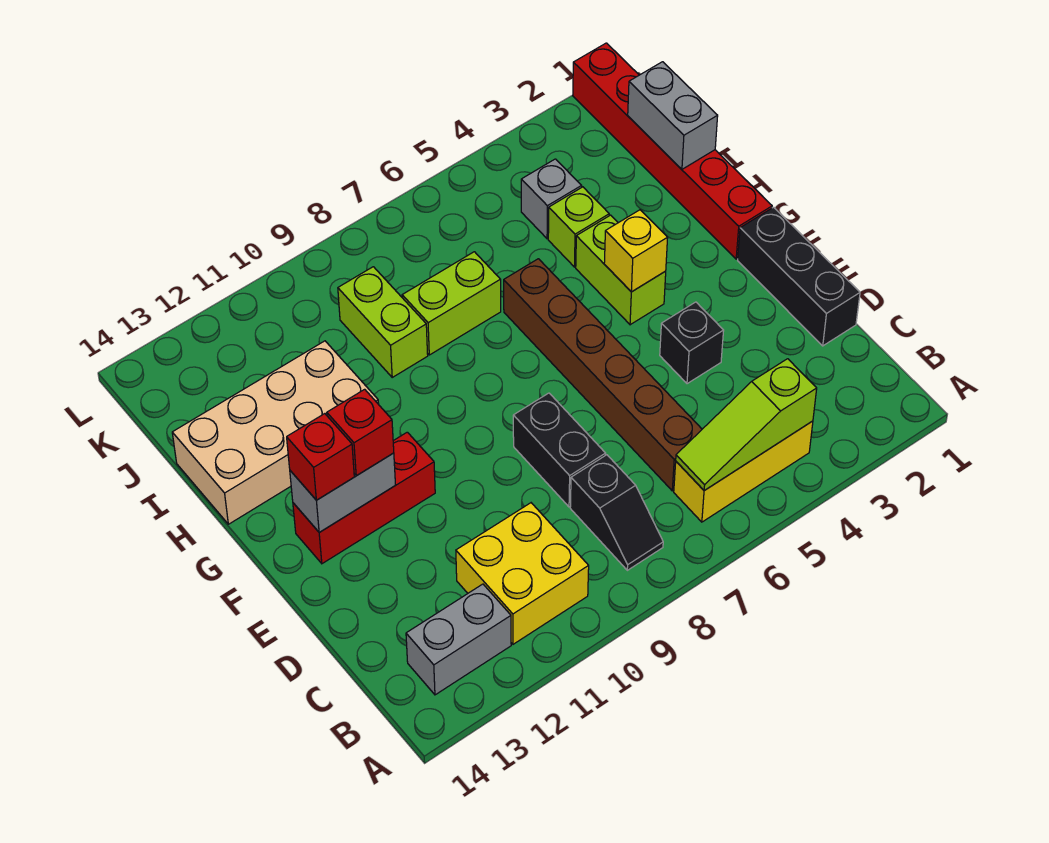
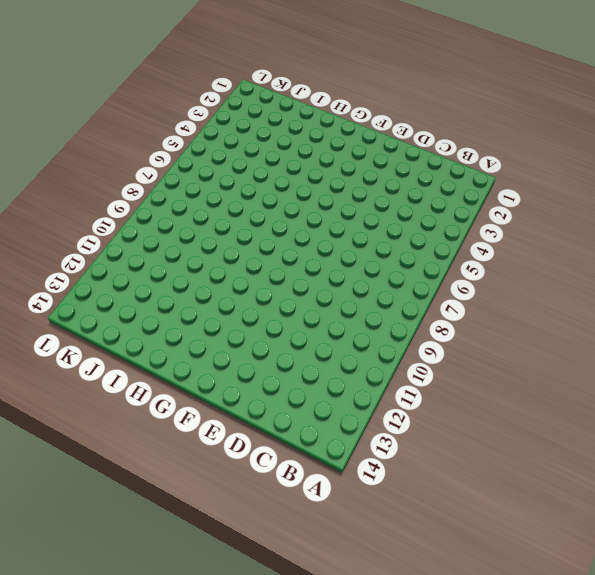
none -> yellow brick B4:B6 level 1
none -> black slope B8:C8 level 1 top C
none -> yellow brick B10:C11 level 1

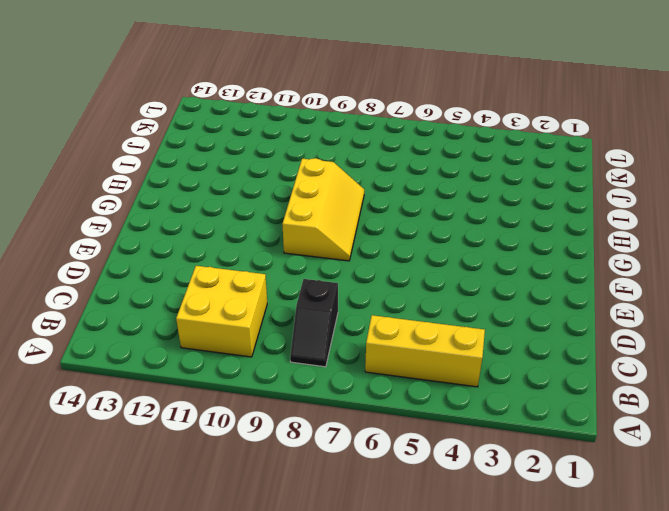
yellow slope F8:H9 level 1 top 9 -> none
none -> grey brick B12:B13 level 1
none -> brown brick C6:H6 level 1
none -> black brick D1:F1 level 1

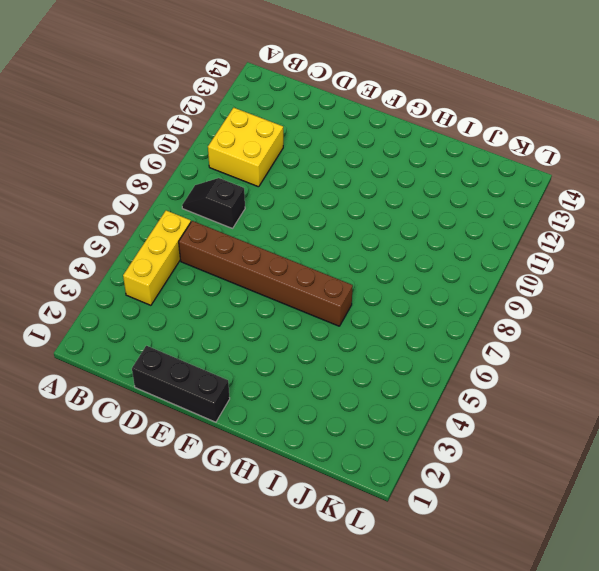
none -> grey brick B12:B13 level 1
none -> black brick D8:E8 level 1
none -> black brick E4 level 1

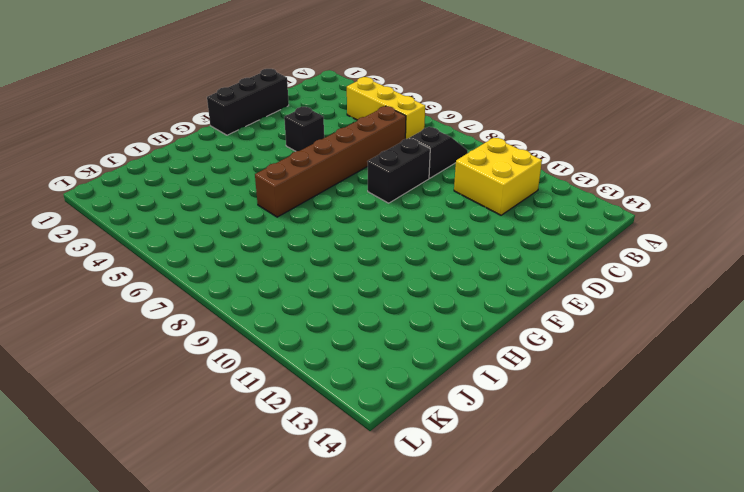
none -> grey brick B12:B13 level 1
none -> red brick F11:F13 level 1
none -> red brick G1:L1 level 1

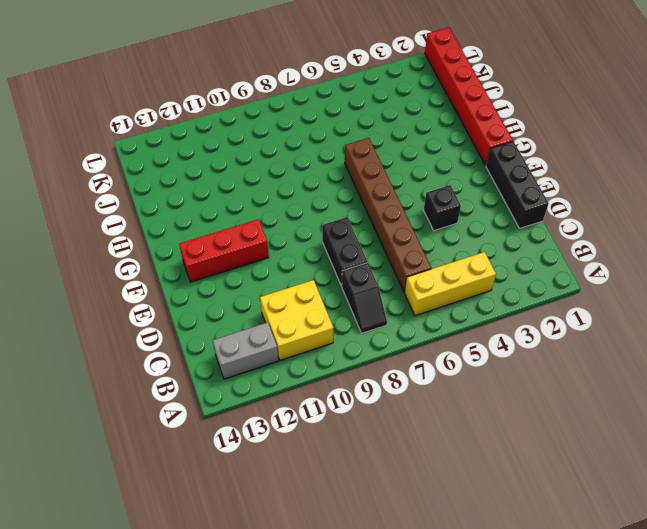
none -> lime brick G4:H4 level 1
none -> tan brick H11:I14 level 1
none -> lime brick I4 level 1

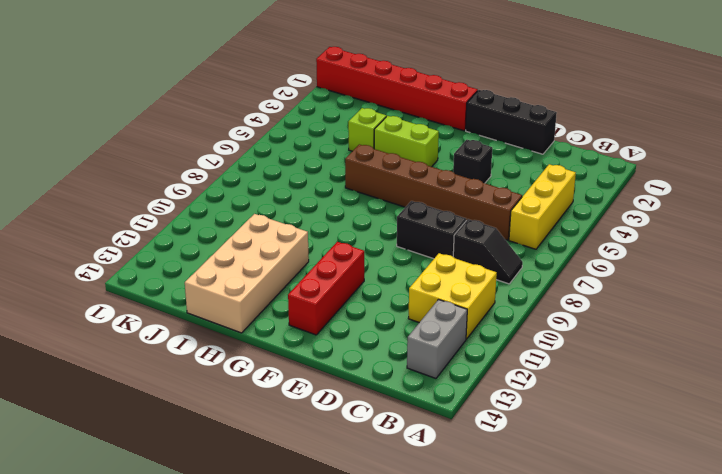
none -> lime brick I7:I8 level 1
none -> lime brick I9:J9 level 1
none -> grey brick J4 level 1

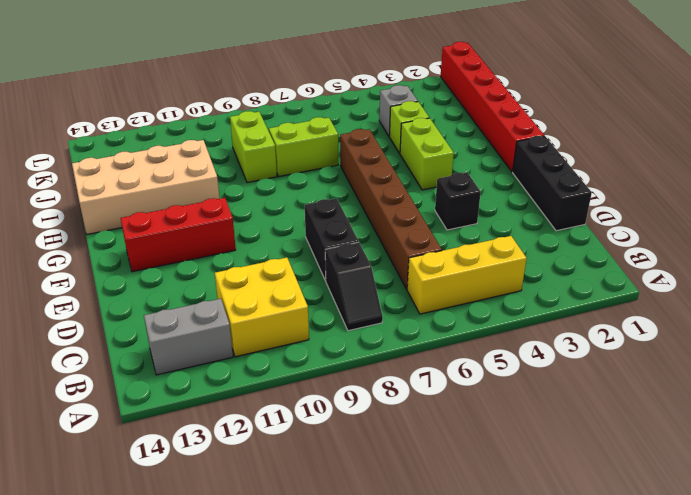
none -> lime slope B4:B6 level 2 top 4
none -> grey brick F12:F13 level 2
none -> yellow brick G4 level 2

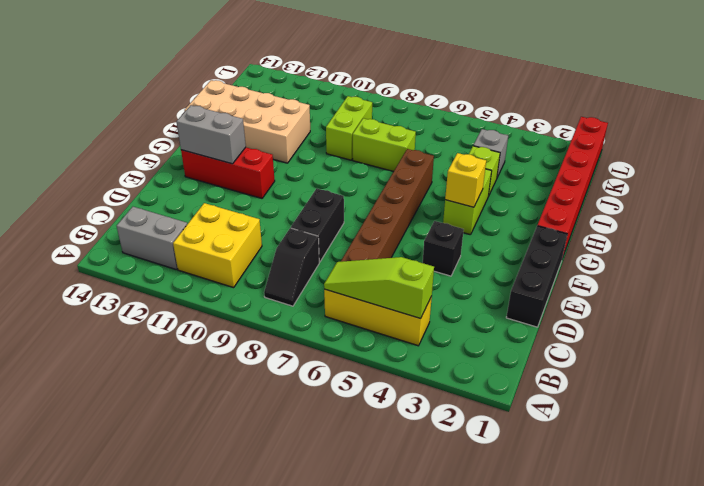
none -> grey brick I1:J1 level 2
none -> red brick F12 level 3
none -> red brick F13 level 3

